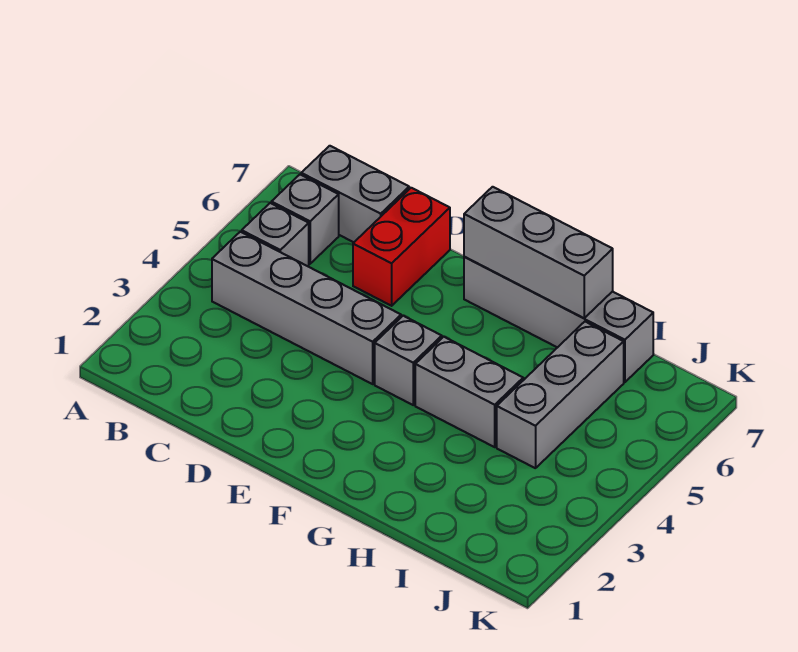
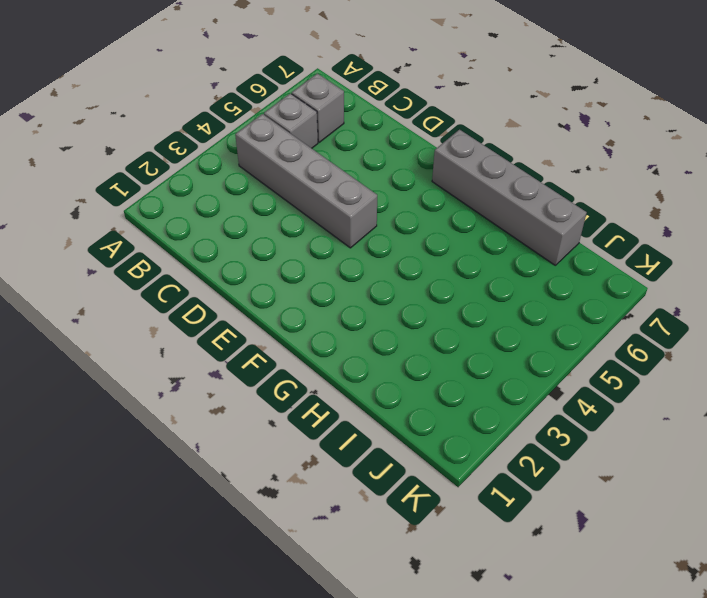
none -> grey brick B7:C7 level 1
none -> red brick D6:D7 level 1

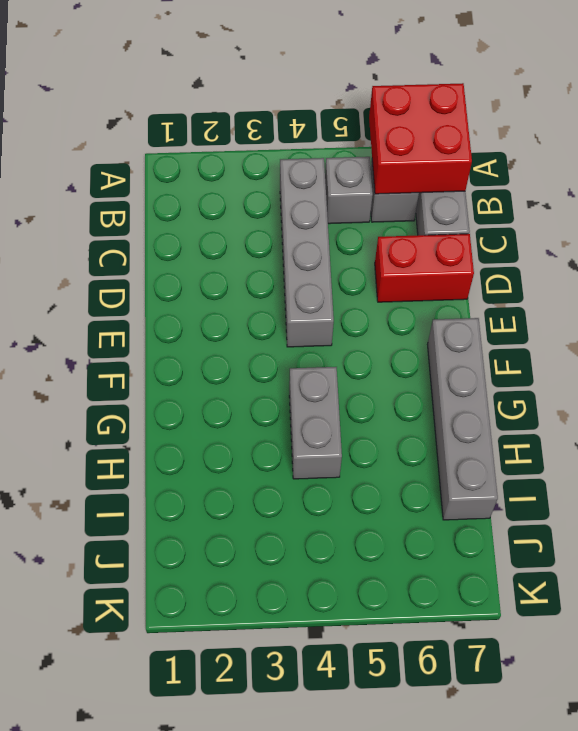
red brick A6:B7 level 2 -> none
none -> grey brick F4 level 1
none -> grey brick I4:I6 level 1

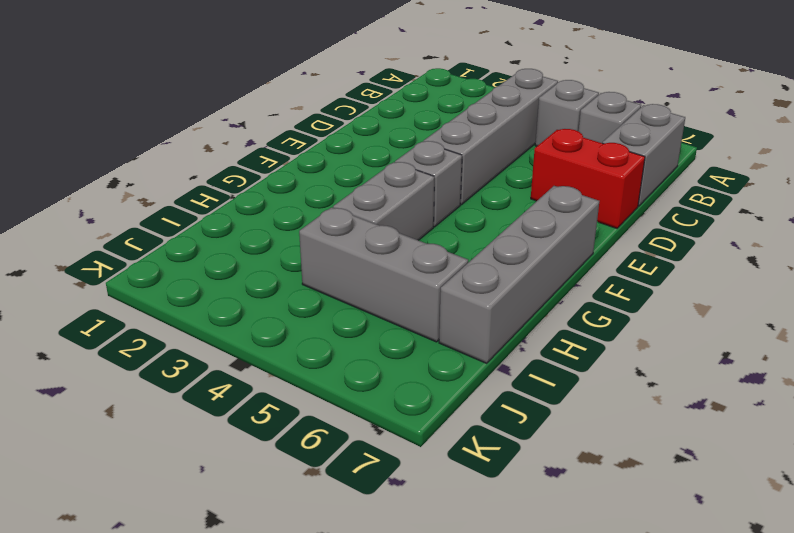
none -> grey brick F7:H7 level 2

